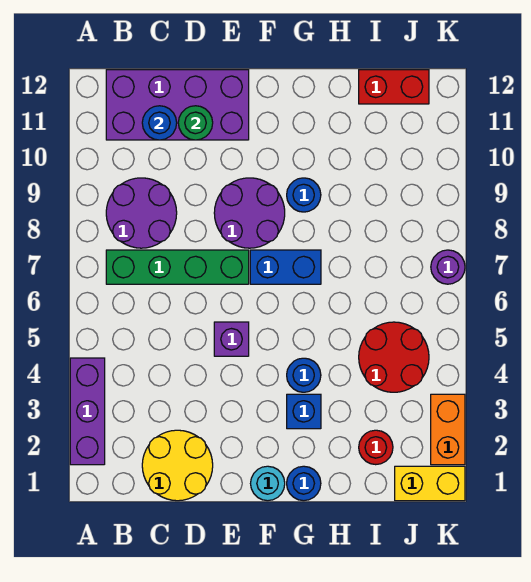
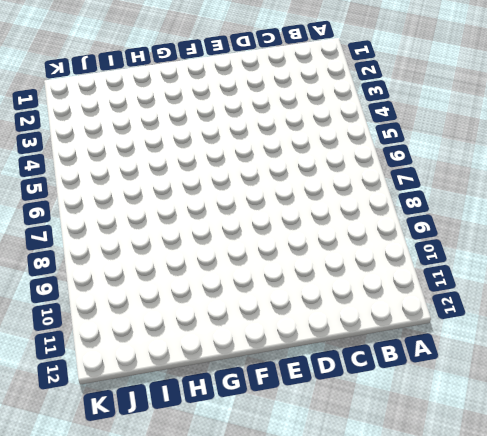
none -> purple brick A2:A4 level 1
none -> green brick B7:E7 level 1
none -> purple round brick B8:C9 level 1

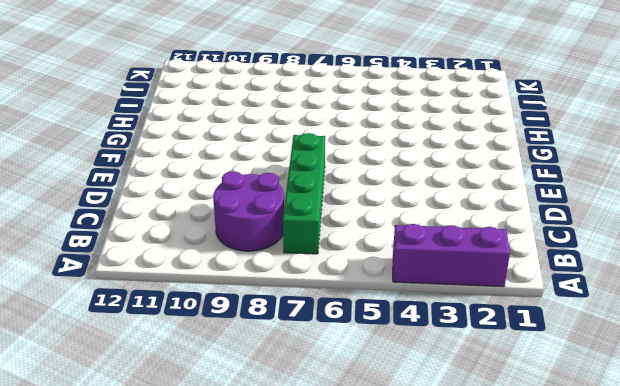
none -> purple brick B11:E12 level 1
none -> yellow round brick C1:D2 level 1
none -> purple brick E5 level 1

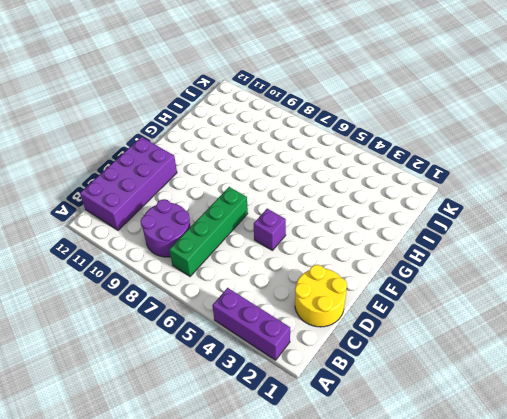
none -> purple round brick E8:F9 level 1
none -> cyan round brick F1 level 1
none -> blue brick F7:G7 level 1

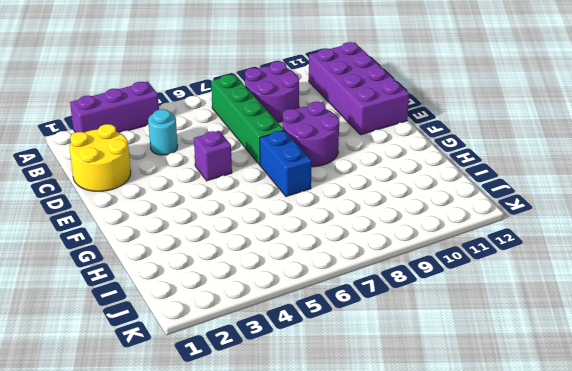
cyan round brick C4 level 1 -> cyan round brick F1 level 1
none -> blue round brick G1 level 1
none -> blue brick G3 level 1
none -> blue round brick G4 level 1

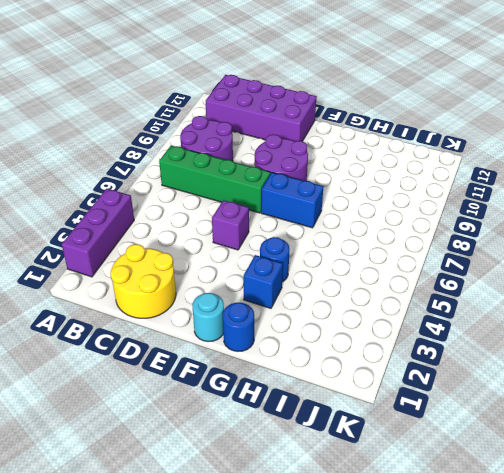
none -> blue round brick G9 level 1
none -> red round brick I2 level 1
none -> red round brick I4:J5 level 1

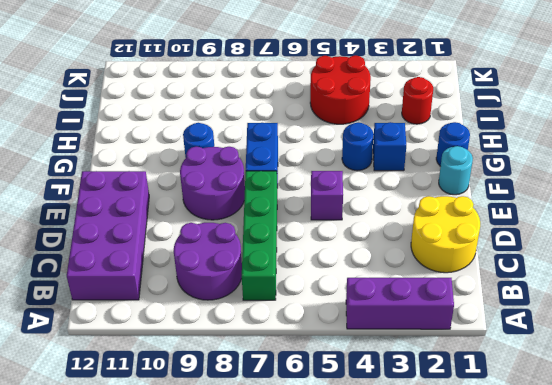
none -> red brick I12:J12 level 1
none -> yellow brick J1:K1 level 1
none -> orange brick K2:K3 level 1

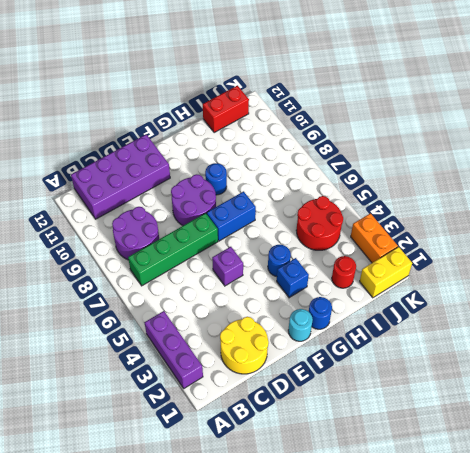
none -> purple round brick K7 level 1
none -> blue round brick C11 level 2
none -> green round brick D11 level 2

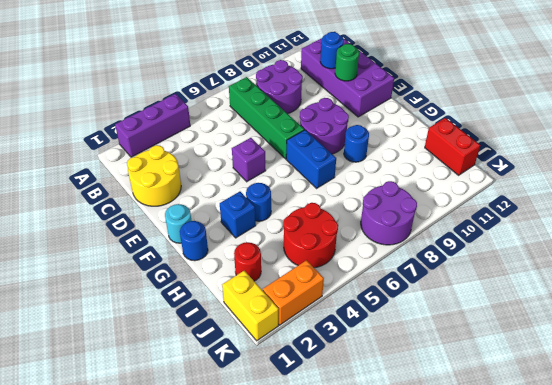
purple round brick J7:K8 level 1 -> purple round brick K7 level 1

